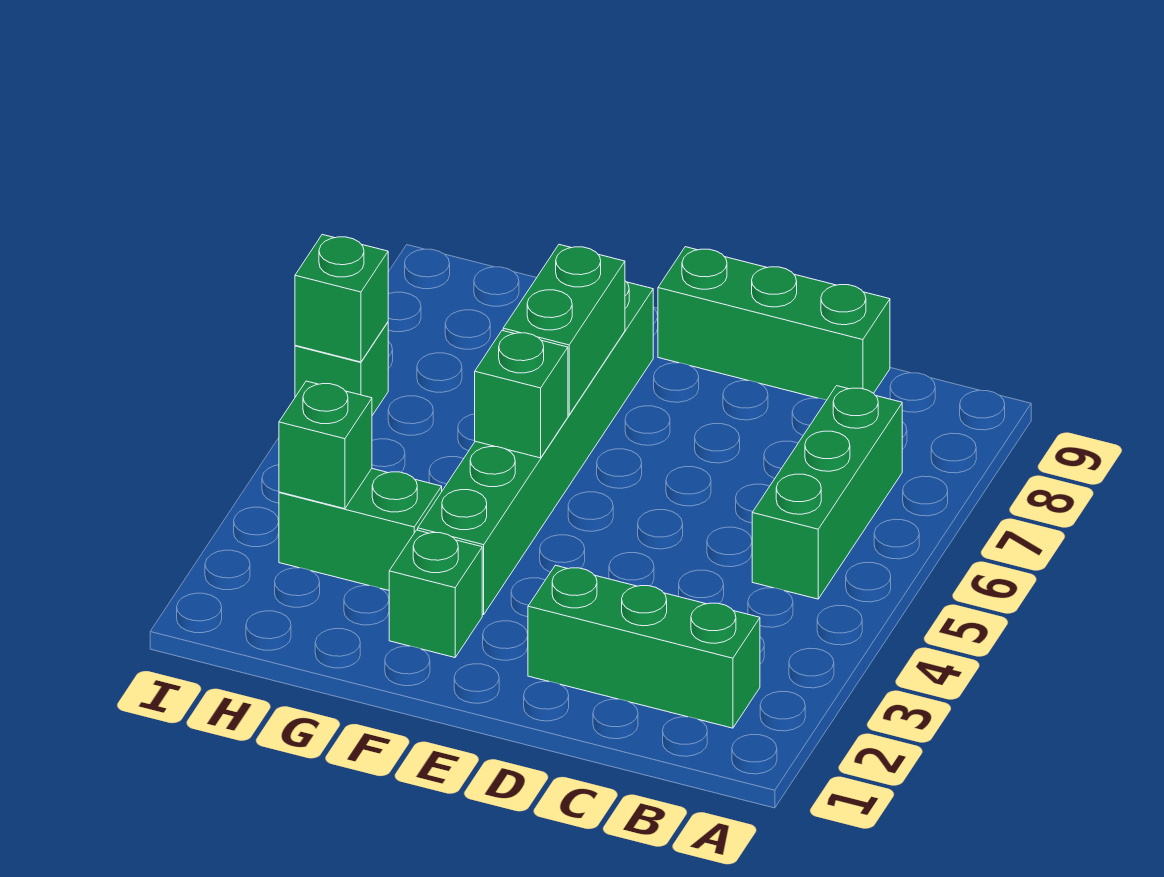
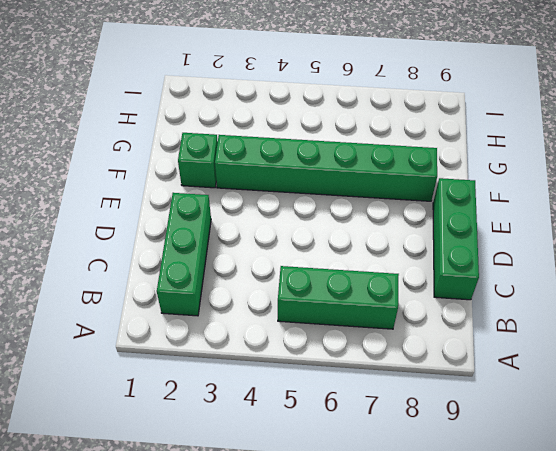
none -> green brick G3:H3 level 1
none -> green brick I6 level 1

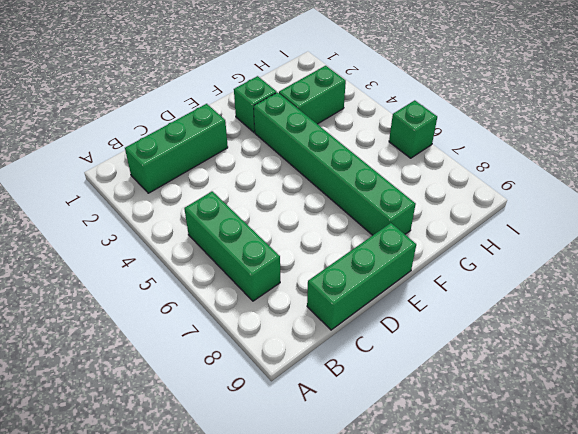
none -> green brick F5 level 2
none -> green brick F6:F7 level 2

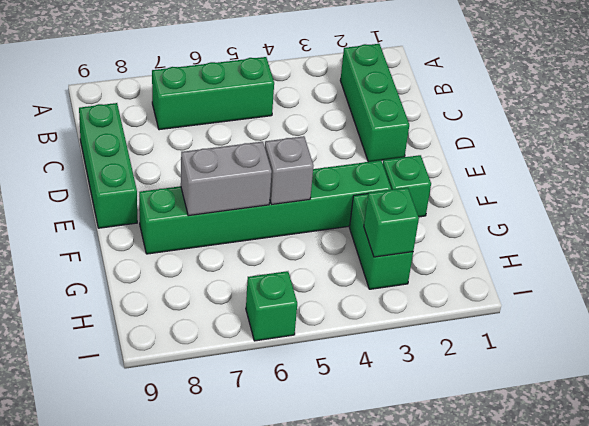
grey brick F5 level 2 -> green brick F5 level 2
grey brick F6:F7 level 2 -> green brick F6:F7 level 2
none -> green brick I6 level 2

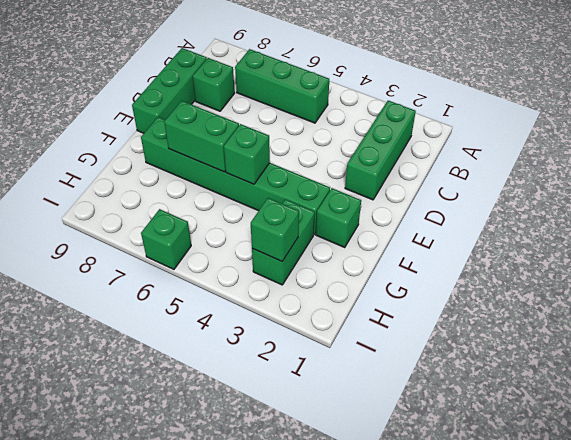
green brick C8 level 1 -> green brick I6 level 2

